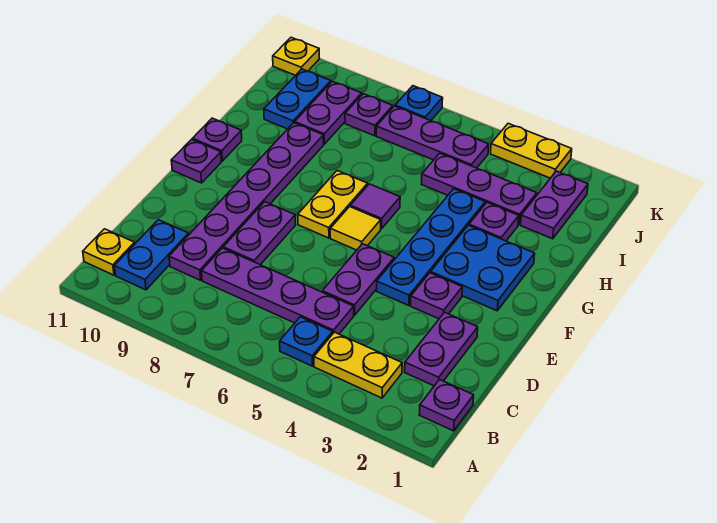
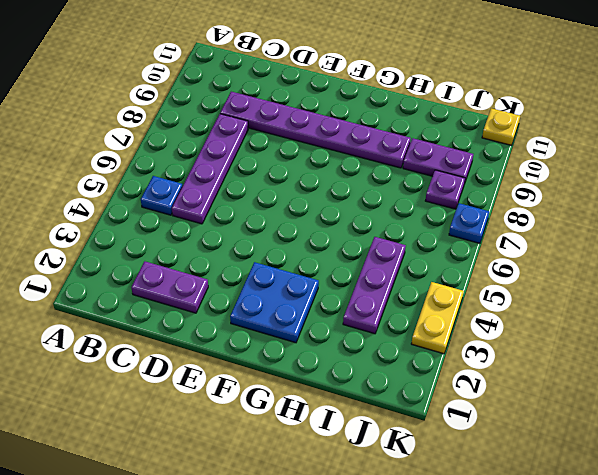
none -> purple plate B1 level 1
none -> yellow plate B3:B4 level 1
none -> blue plate B10:C10 level 1

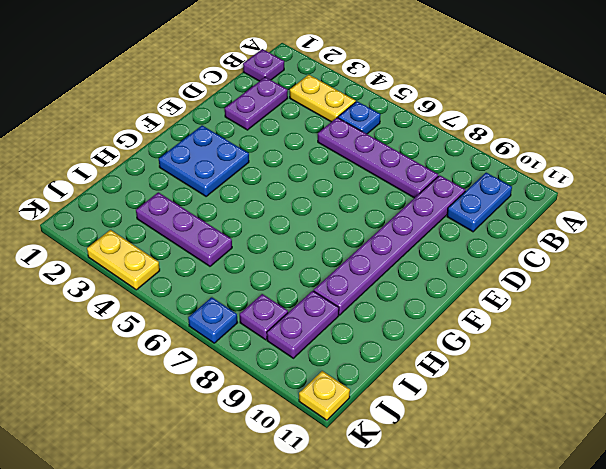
none -> yellow plate B11 level 1
none -> purple plate D5:E5 level 1
none -> purple plate D8:E8 level 1

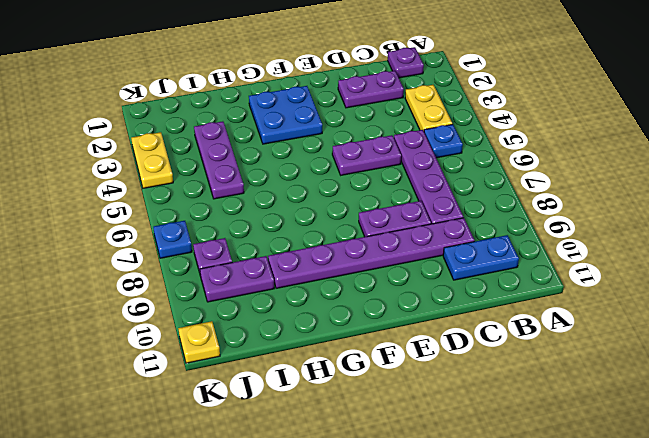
none -> yellow plate B11 level 1
none -> purple plate E3 level 1
none -> blue plate E4:H4 level 1

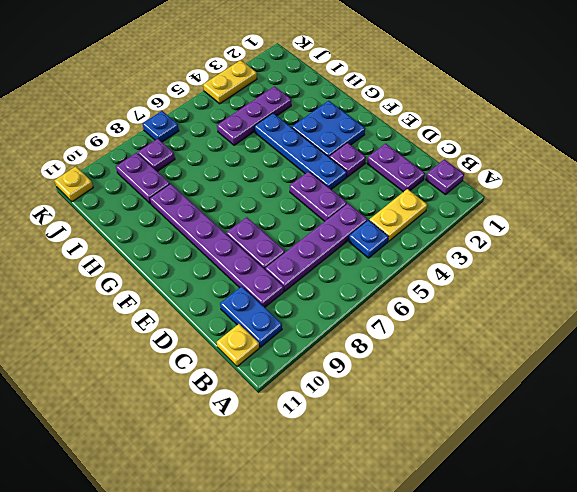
none -> yellow tile F6 level 1
none -> yellow plate F7:G7 level 1
none -> purple plate F11 level 1

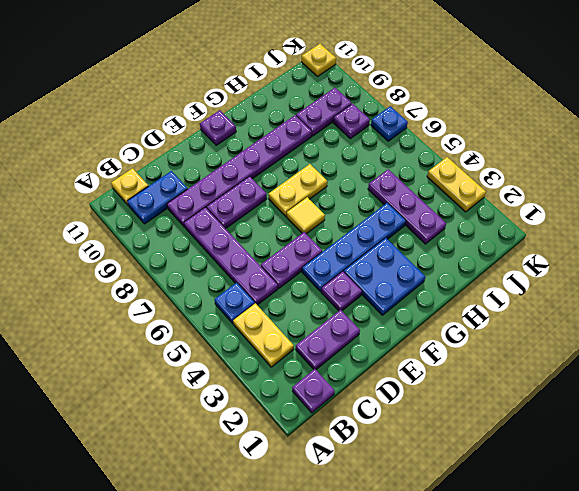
none -> purple tile G6 level 1
none -> purple plate G11 level 1
none -> purple plate H3 level 1

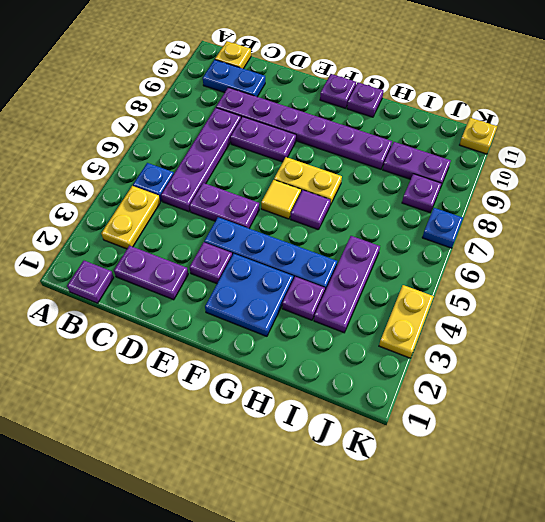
none -> purple plate I2:J2 level 1
none -> blue plate I10:J10 level 1
none -> purple plate J5:J7 level 1

